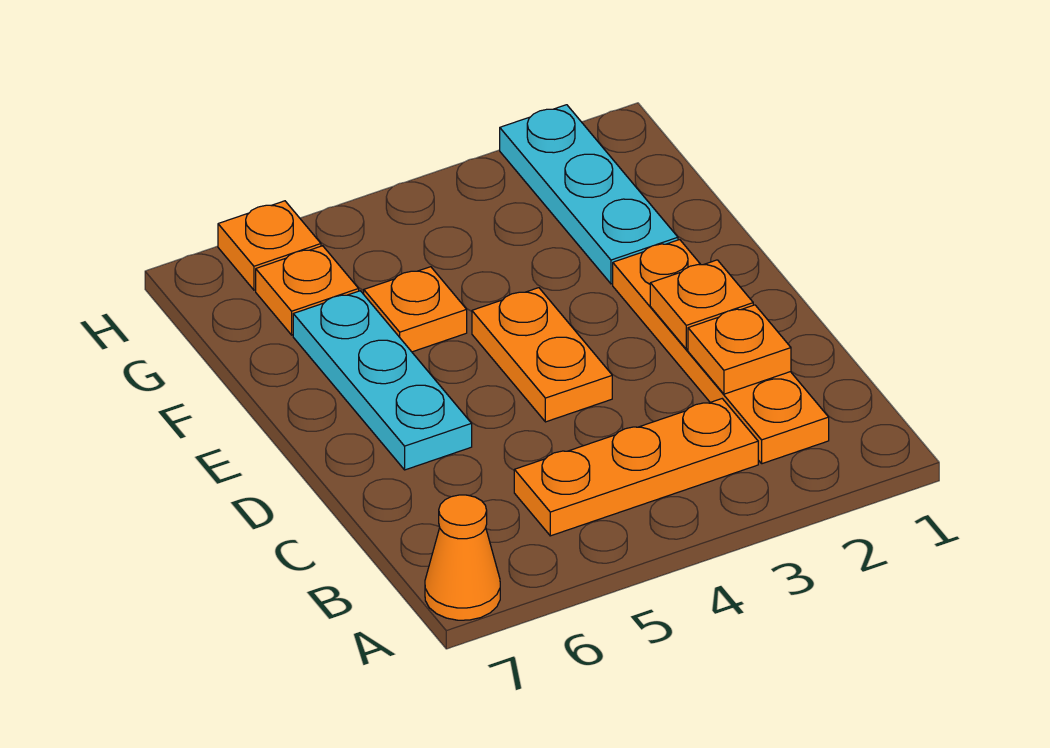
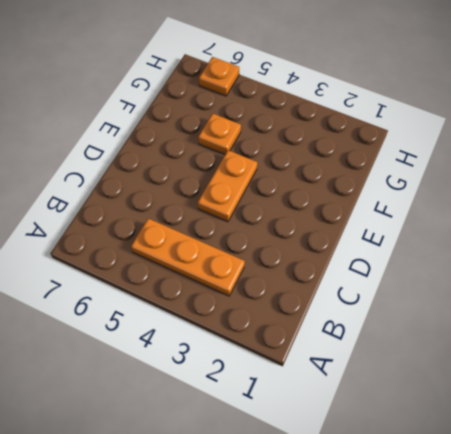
none -> orange cone A7 level 1
none -> orange plate B2:E2 level 1

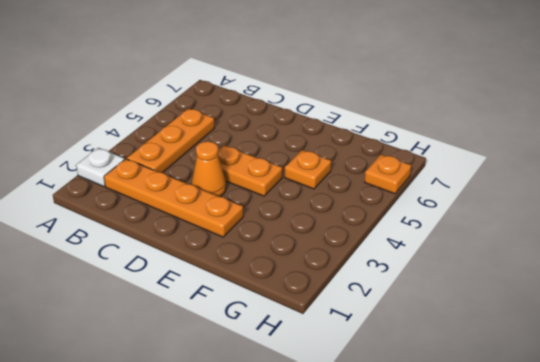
white plate A2 level 1 -> none
orange cone D3 level 1 -> orange cone A7 level 1
none -> cyan plate D6:F6 level 1
none -> cyan plate F2:H2 level 1

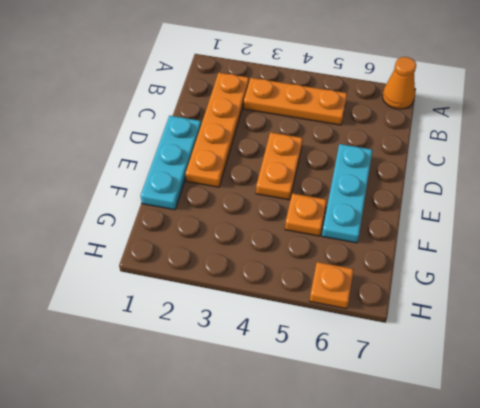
cyan plate D1:F1 level 1 -> cyan plate F2:H2 level 1
none -> orange plate G6 level 1
none -> orange plate C2 level 2

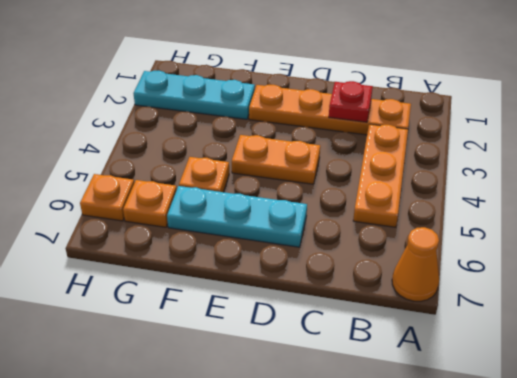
red plate C2 level 2 -> orange plate C2 level 2
none -> orange plate D2 level 2

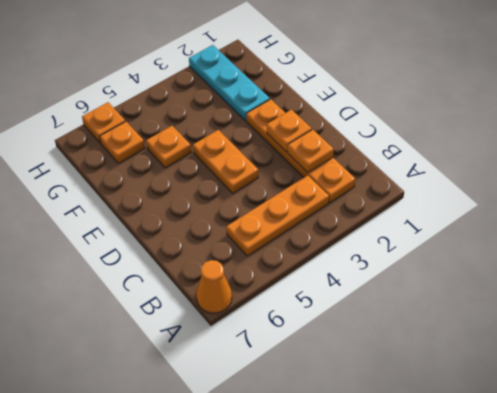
none -> cyan plate D6:F6 level 1

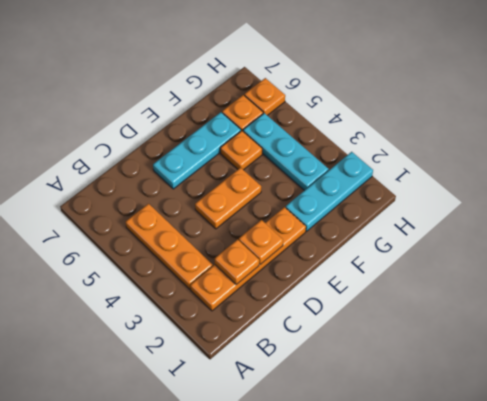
cyan plate G3:G5 level 1 -> none
none -> orange cone A7 level 1

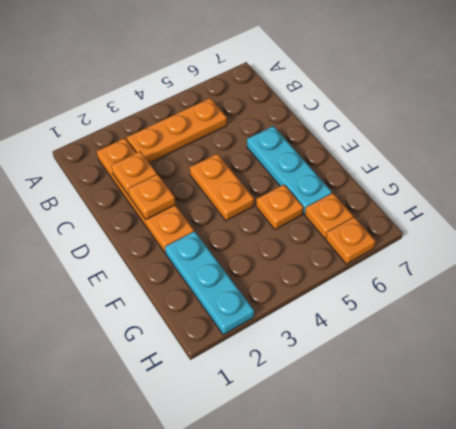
none -> orange cone A7 level 1

